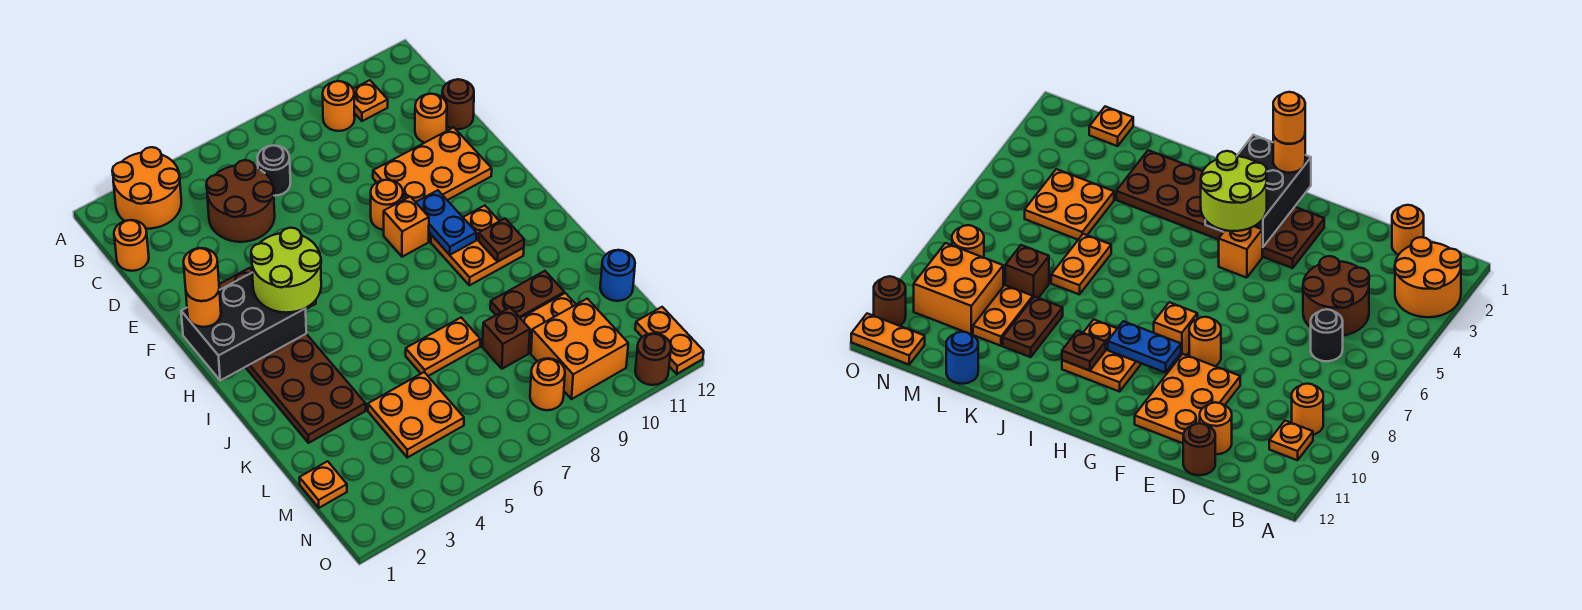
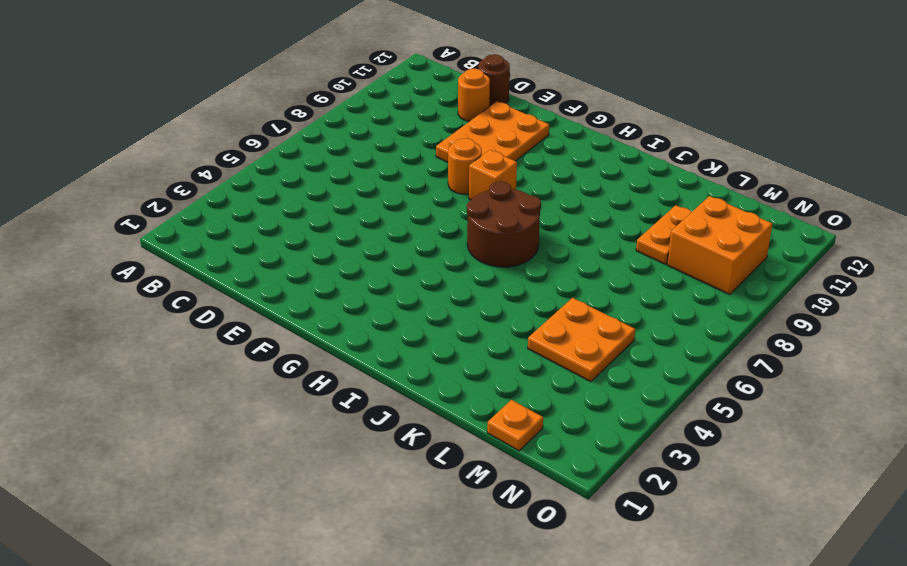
brown round brick H6:I7 level 1 -> brown round brick C4:D5 level 1
none -> orange round brick A2:B3 level 1
none -> orange round brick B9 level 1
none -> orange plate B10 level 1
none -> orange round brick C1 level 1

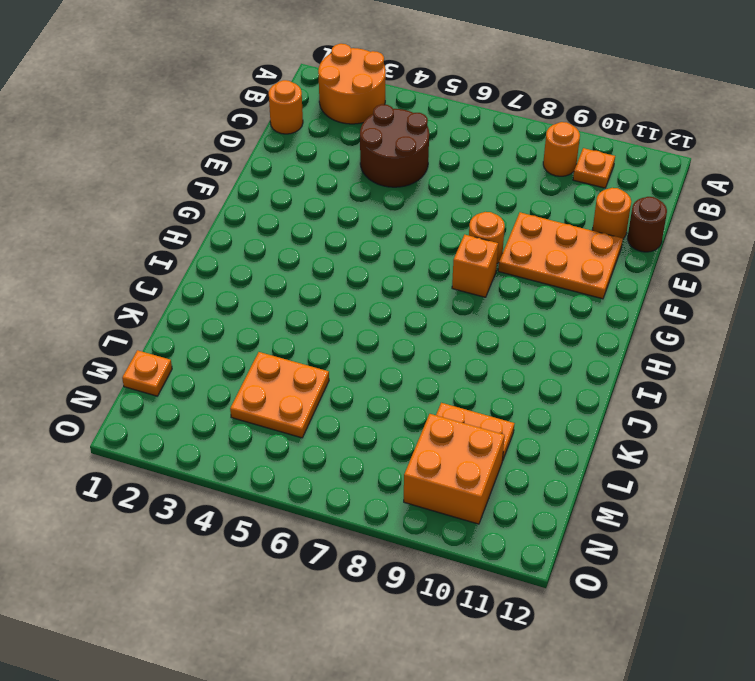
none -> black round brick C6 level 1
none -> brown plate F2:K3 level 1
none -> orange brick G4 level 1
none -> orange plate H9:I10 level 1

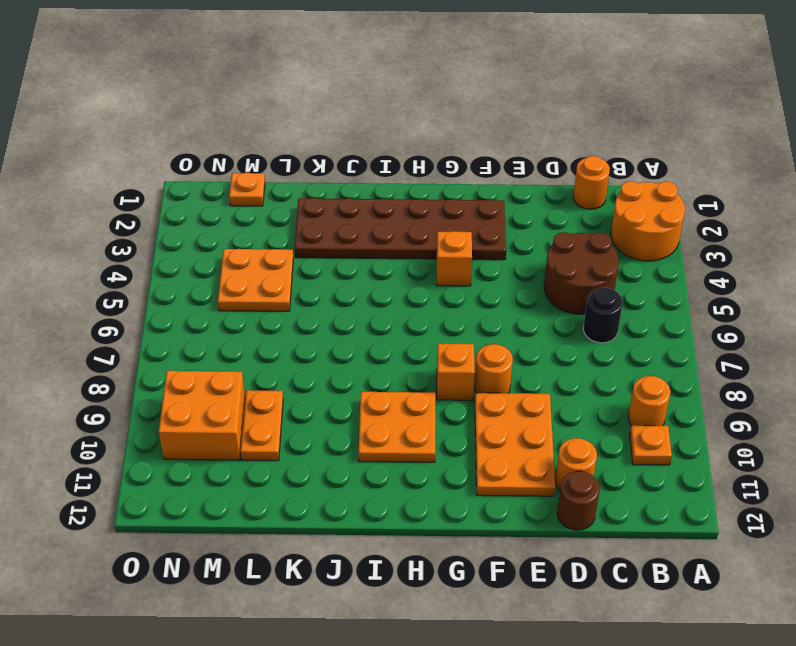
none -> orange plate K6:K7 level 1
none -> brown plate K9:K10 level 1
none -> brown brick L8 level 1
none -> blue round brick L12 level 1

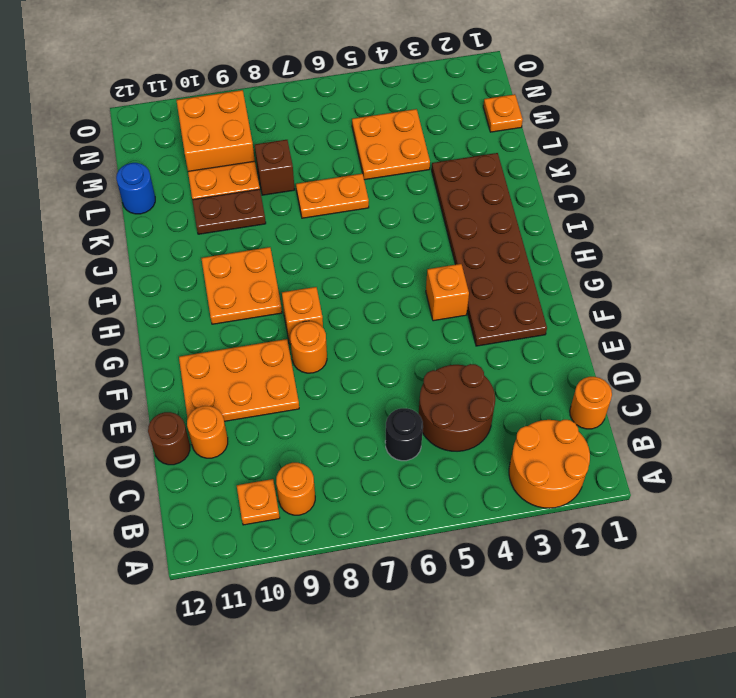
none -> orange round brick N8 level 1
none -> orange plate N12:O12 level 1
none -> brown round brick O11 level 1
none -> black brick G1:H3 level 2

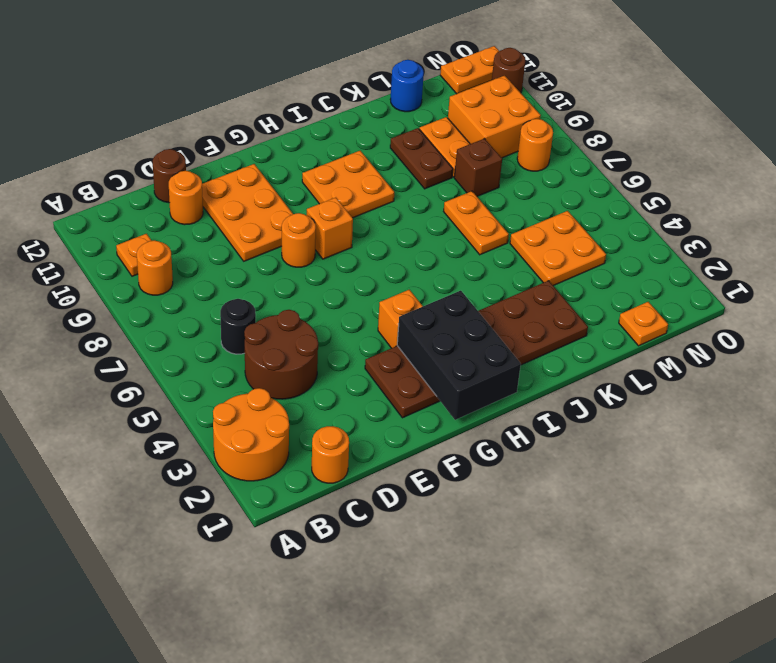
none -> blue plate G9:H9 level 2
none -> brown plate I10 level 2
none -> orange round brick G1 level 3
none -> lime round brick G3:H4 level 3

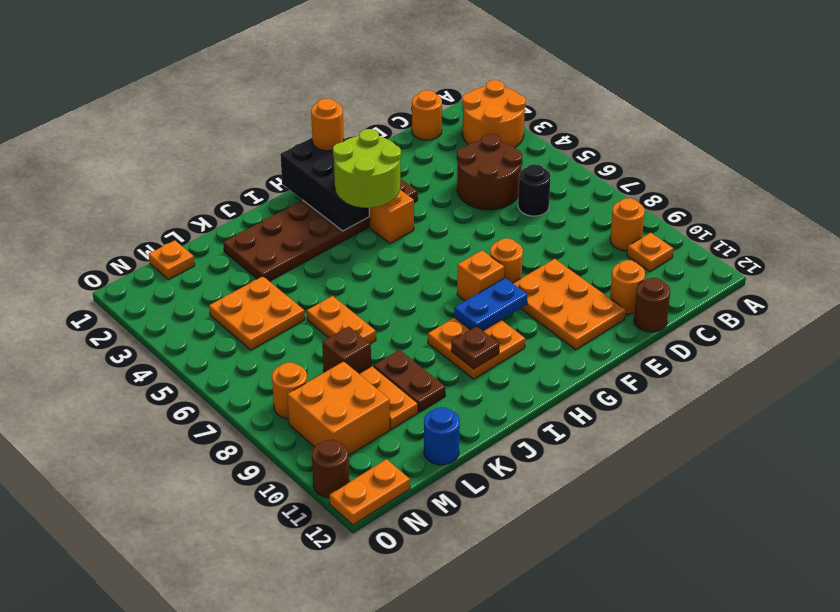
none -> orange round brick G1 level 4

